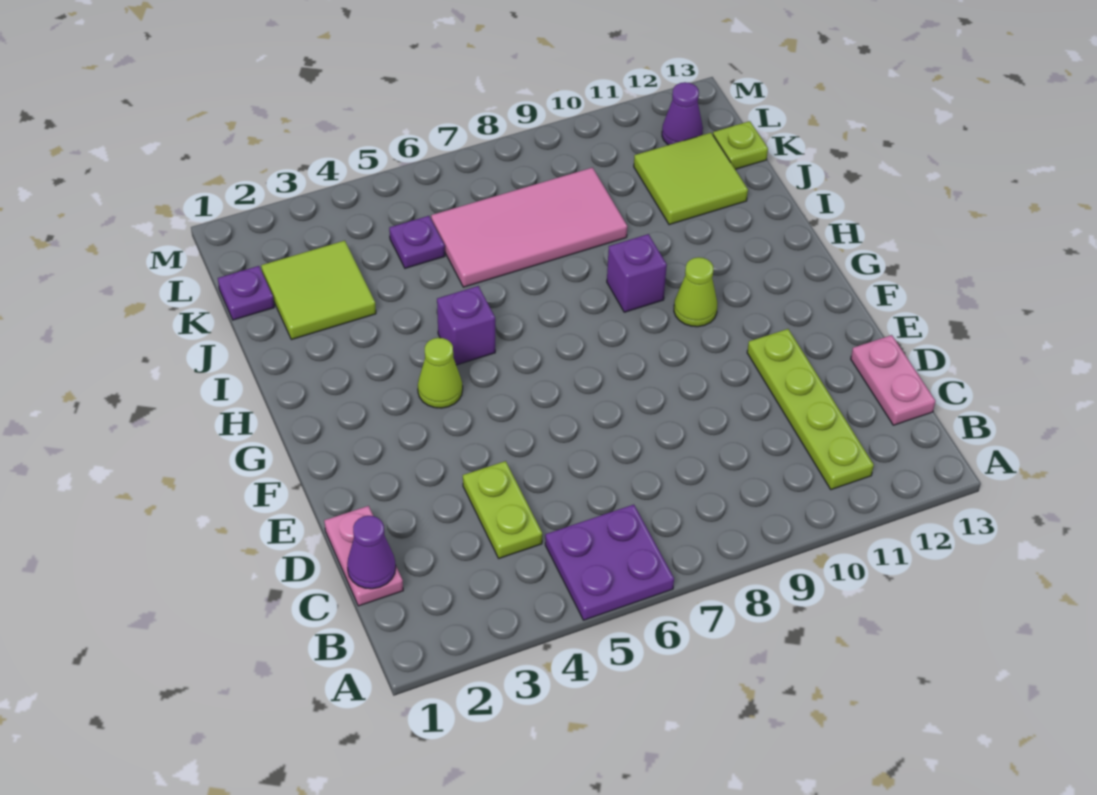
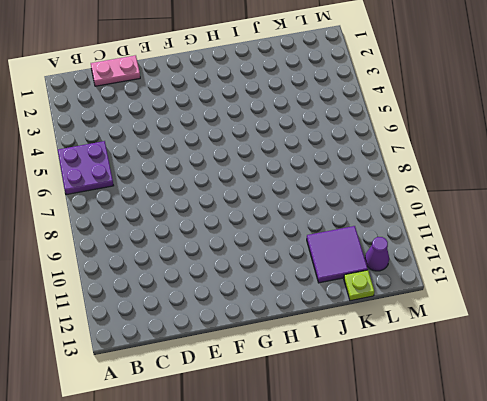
purple tile J11:K12 level 1 -> lime tile J11:K12 level 1
none -> lime plate B11:E11 level 1
none -> lime plate C4:D4 level 1
none -> pink plate C13:D13 level 1

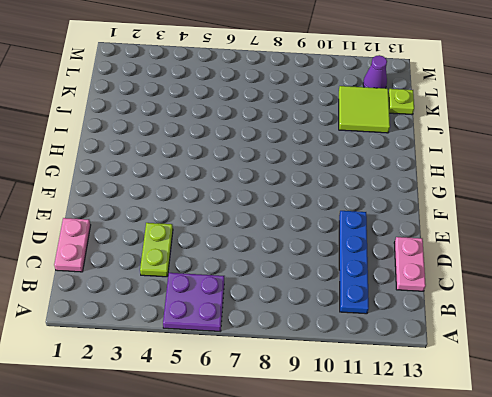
blue plate B11:E11 level 1 -> lime plate B11:E11 level 1
none -> lime cone G4 level 1
none -> lime cone G10 level 1
none -> purple brick H5 level 1

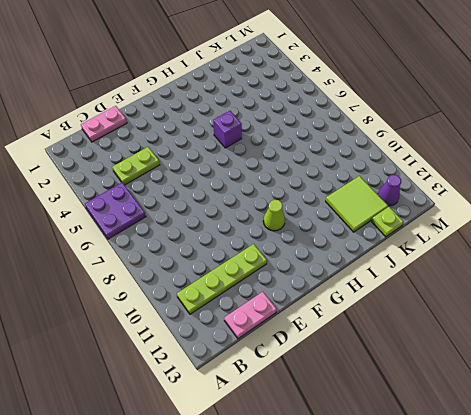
none -> lime cone G4 level 1
none -> purple brick H9 level 1
none -> lime tile J2:K3 level 1

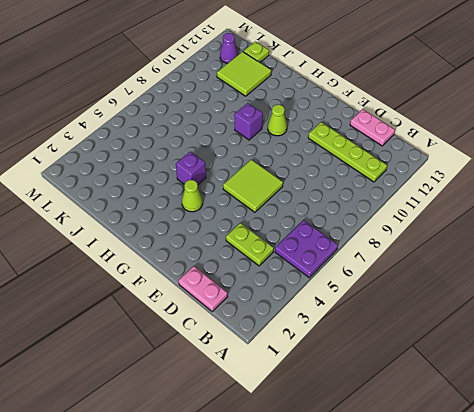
lime tile E6:F7 level 1 -> lime tile J2:K3 level 1
none -> pink tile J6:K9 level 1
none -> purple plate K1 level 1
none -> purple plate K5 level 1

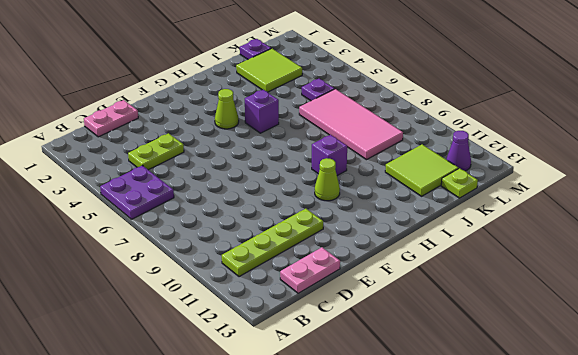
none -> purple cone C1 level 2

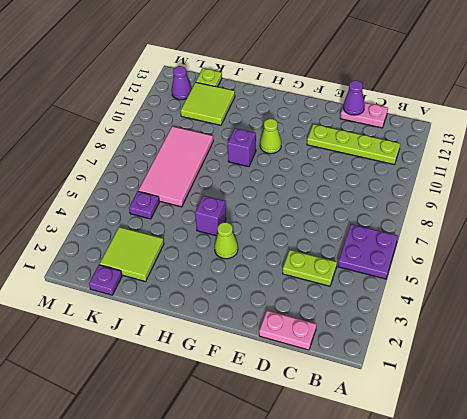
purple cone D13 level 2 -> purple cone C1 level 2

